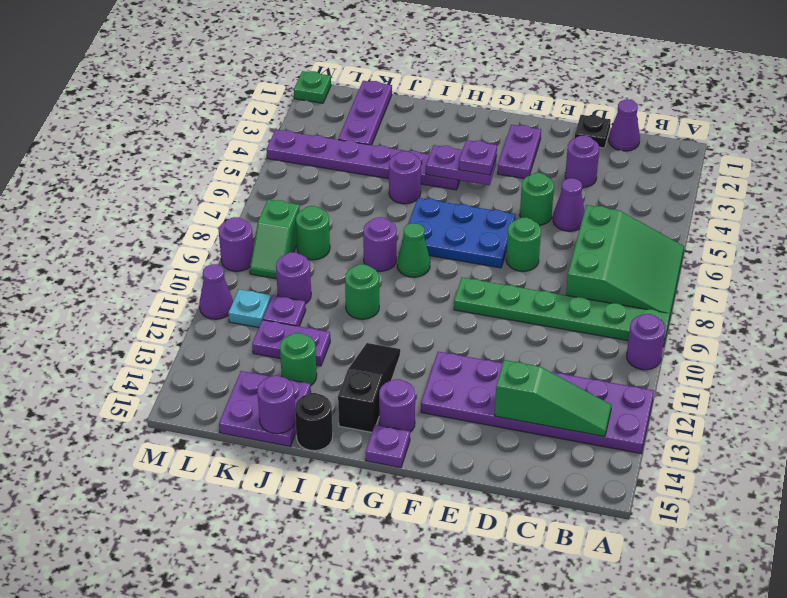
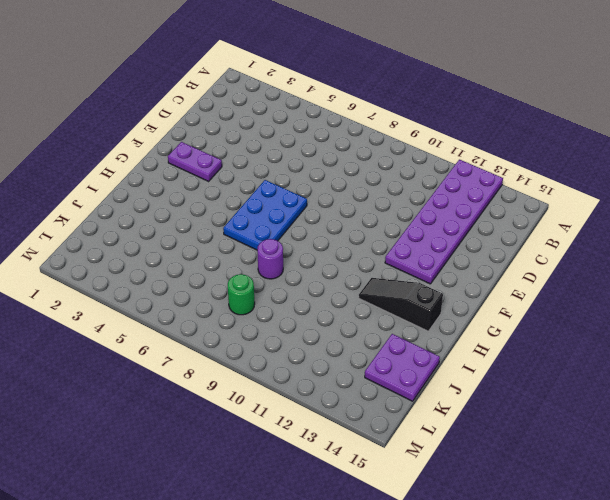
none -> green slope A6:C8 level 1 top C
none -> green plate A9:F9 level 1
none -> purple round brick A10 level 1
none -> purple cone C1 level 1

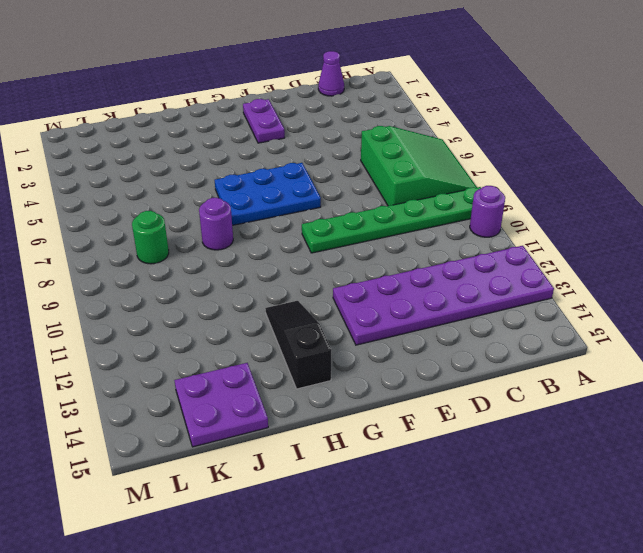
none -> black plate D1 level 1
none -> purple round brick D3 level 1
none -> purple cone D5 level 1
none -> green round brick E5 level 1

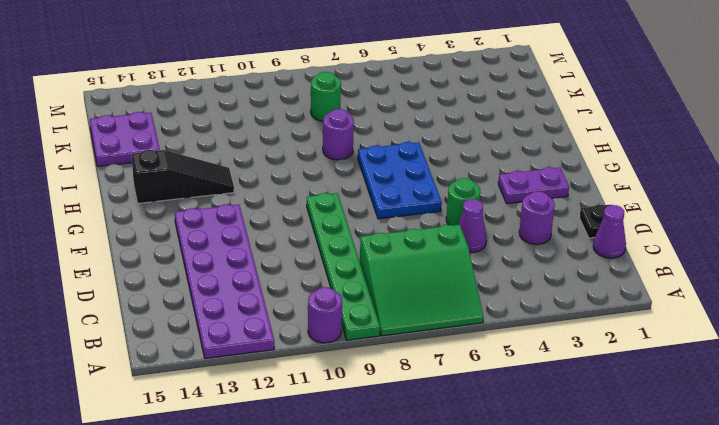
none -> green round brick E7 level 1
none -> purple round brick G14 level 1
none -> purple plate G15 level 1
none -> purple plate H4:M4 level 1

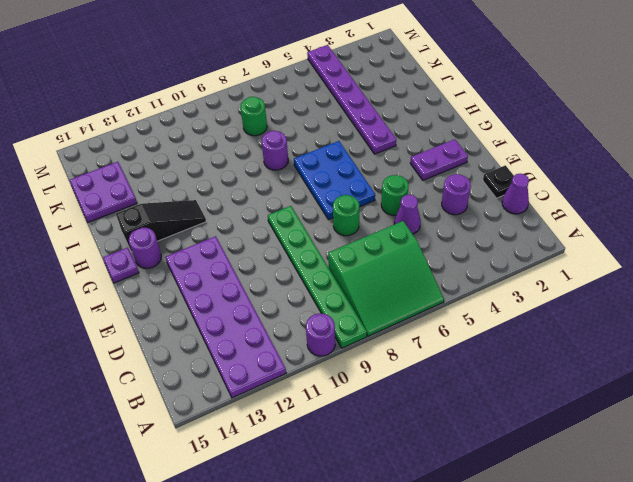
none -> green cone H8 level 1
none -> purple round brick I5 level 1
none -> green round brick I10 level 1
none -> black round brick I15 level 1

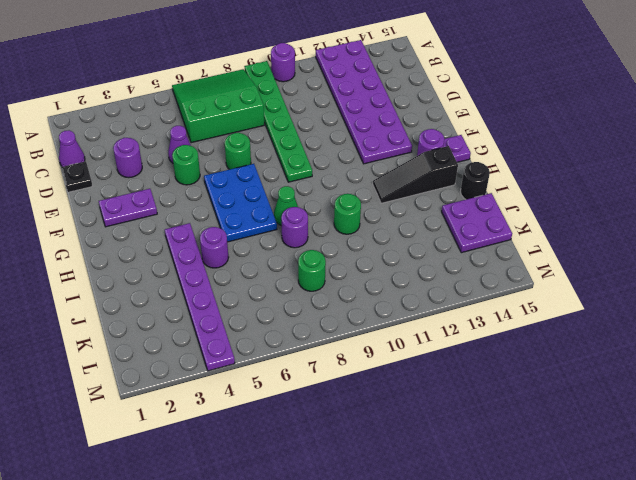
none -> purple plate J12:K12 level 1
none -> green round brick J13 level 1
none -> purple plate K1:K3 level 1
none -> purple round brick K10 level 1

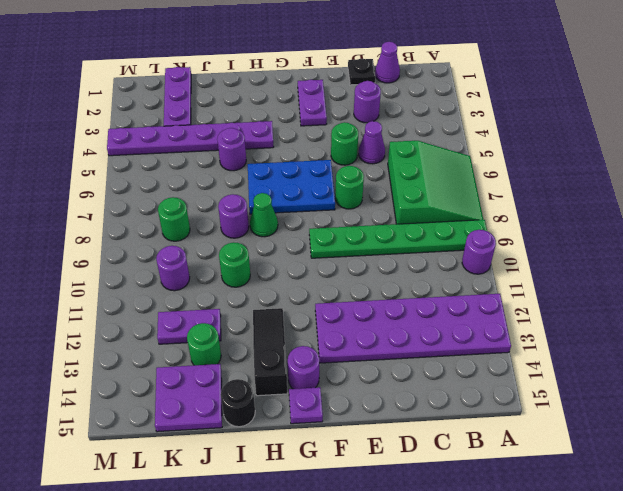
none -> purple plate K11 level 1
none -> green slope L8:L9 level 1 top 8
none -> cyan plate L11 level 1
none -> green plate M1 level 1

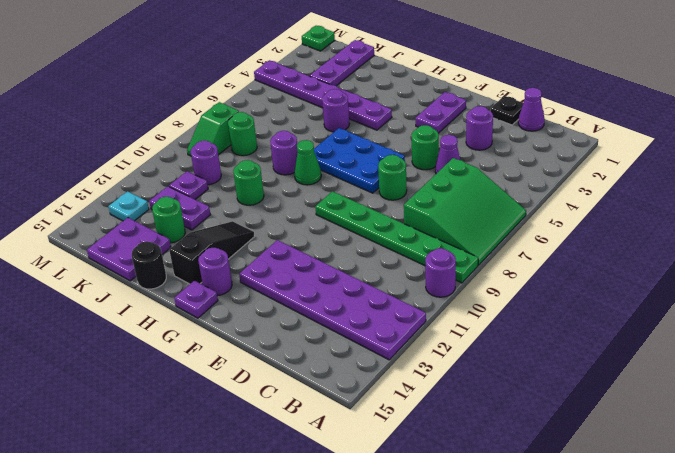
cyan plate L13 level 1 -> cyan plate L11 level 1
none -> purple round brick M9 level 1
none -> purple cone M11 level 1
none -> green slope B13:D13 level 2 top D
none -> purple plate G4:H4 level 2

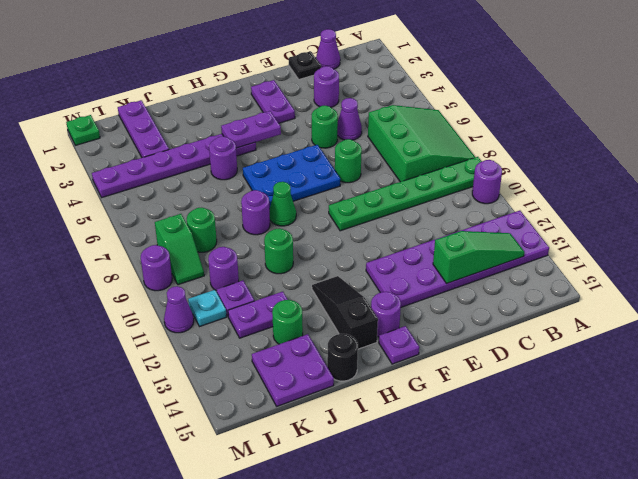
none -> purple round brick J15 level 2
none -> purple plate G4 level 3

